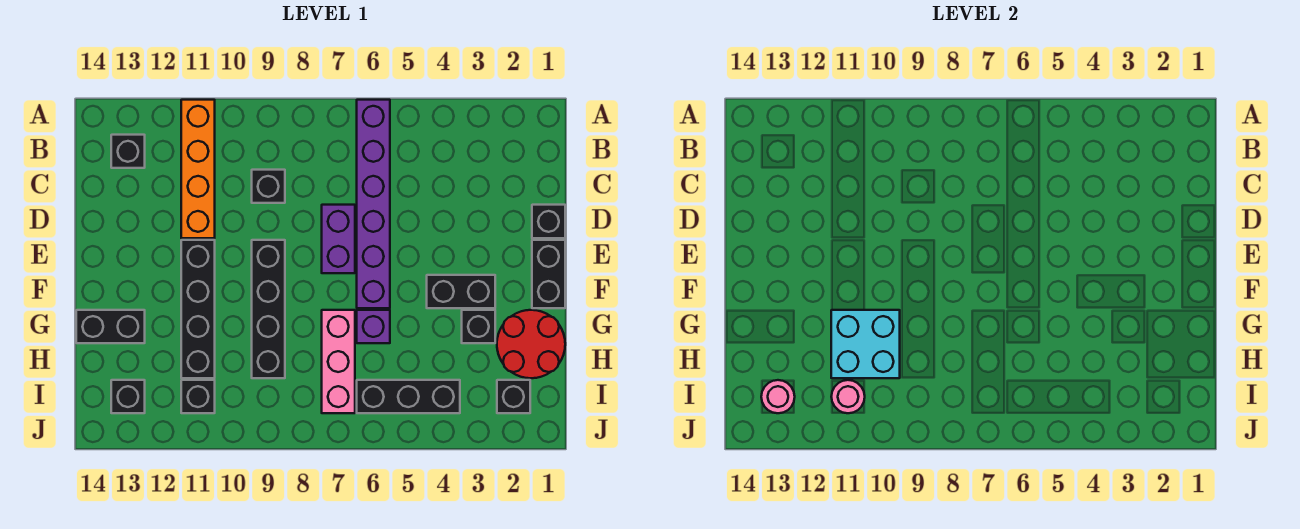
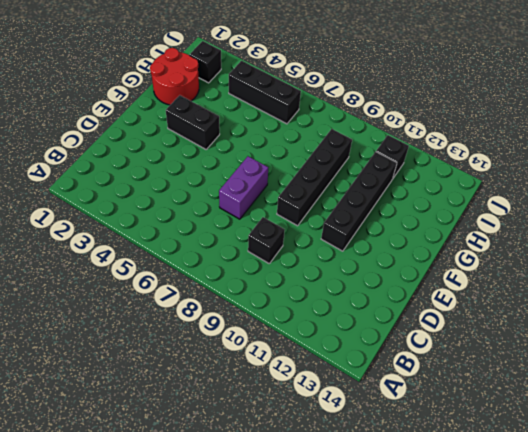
none -> purple brick A6:F6 level 1
none -> orange brick A11:D11 level 1
none -> black brick B13 level 1

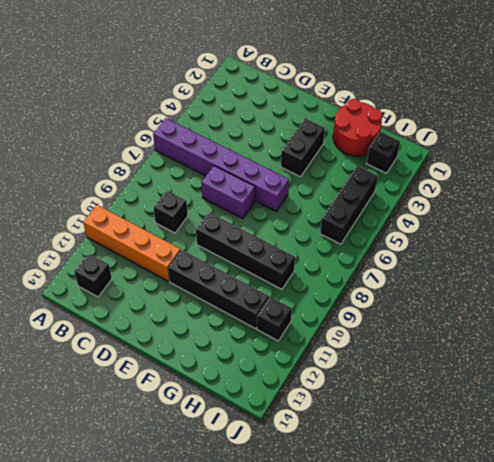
none -> black brick D1 level 1
none -> black brick E1:F1 level 1
none -> black brick G3 level 1

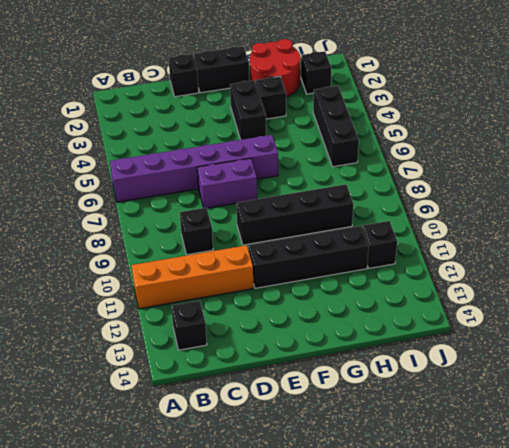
none -> purple brick G6 level 1
none -> pink brick G7:I7 level 1
none -> black brick G13:G14 level 1

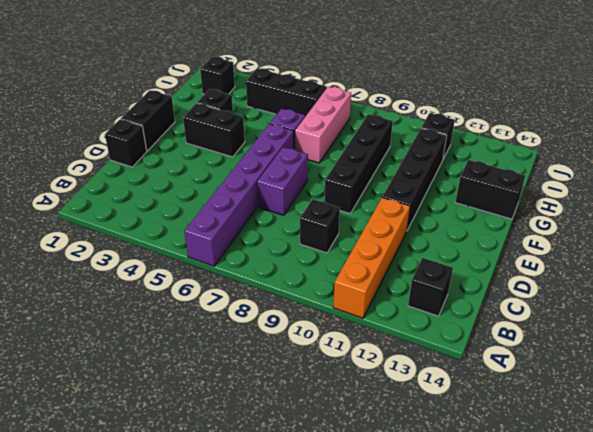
none -> red round brick G1:H2 level 1
none -> black brick I13 level 1
none -> cyan brick G10:H11 level 2

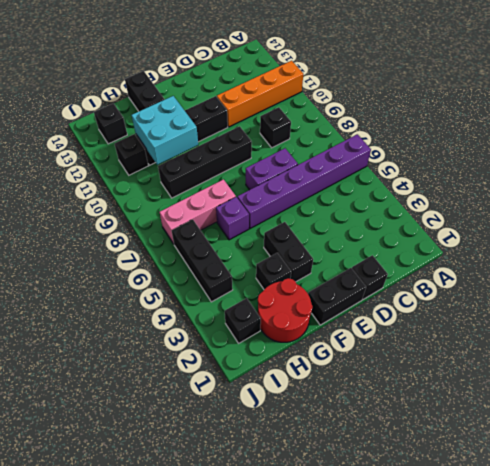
none -> black brick B13 level 1
none -> pink round brick I11 level 2
none -> pink round brick I13 level 2

